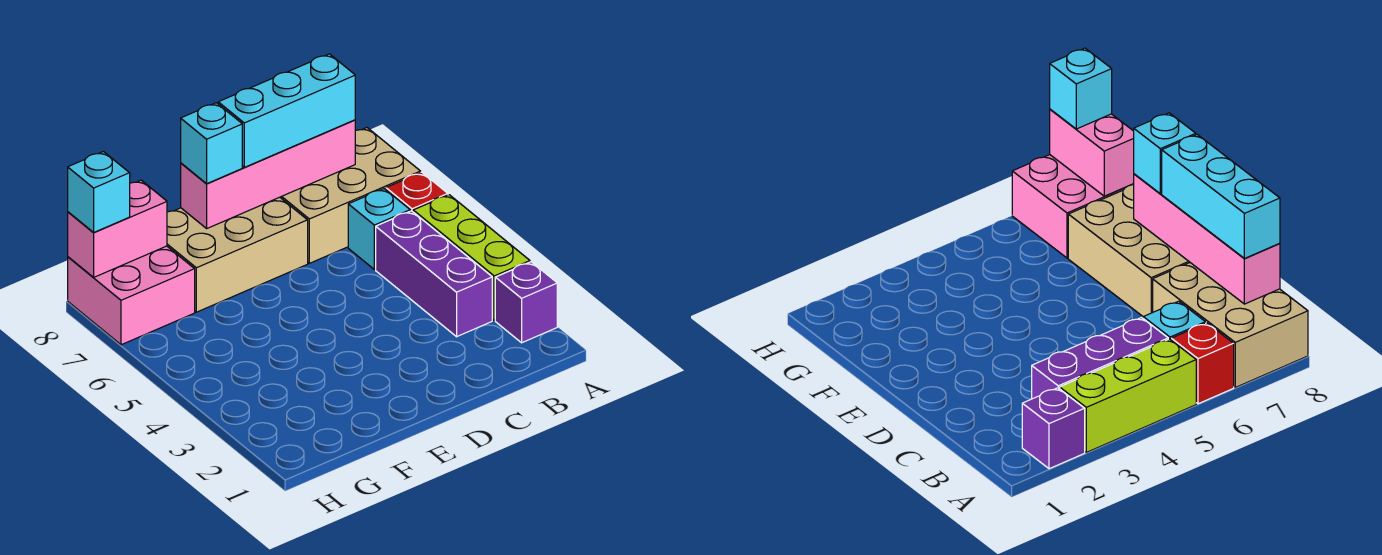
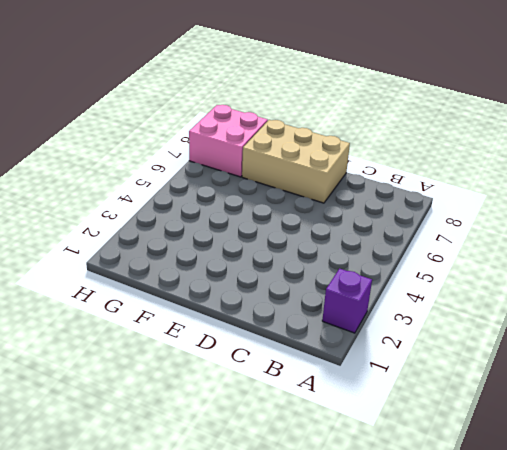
none -> lime brick A3:A5 level 1
none -> red brick A6 level 1
none -> tan brick A7:C8 level 1

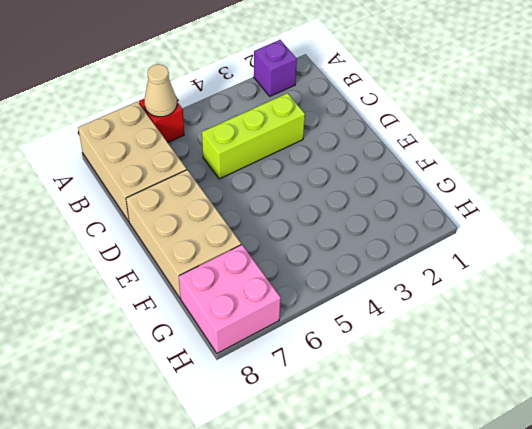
tan cone A6 level 2 -> none
lime brick C3:C5 level 1 -> lime brick A3:A5 level 1
none -> purple brick B3:B5 level 1
none -> cyan brick B6 level 1
none -> pink brick B8:E8 level 2

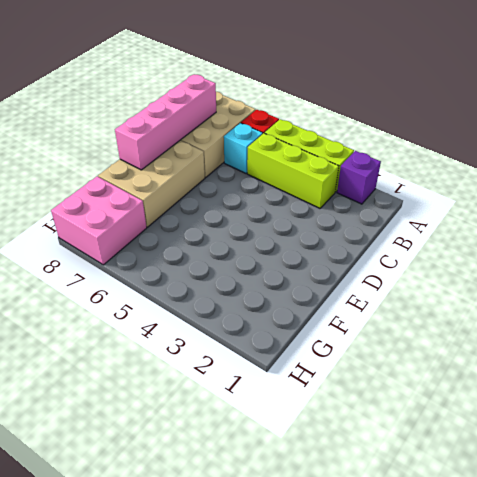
lime brick B3:B5 level 1 -> purple brick B3:B5 level 1
none -> pink brick G8:H8 level 2
none -> cyan brick B8:D8 level 3
none -> cyan brick E8 level 3

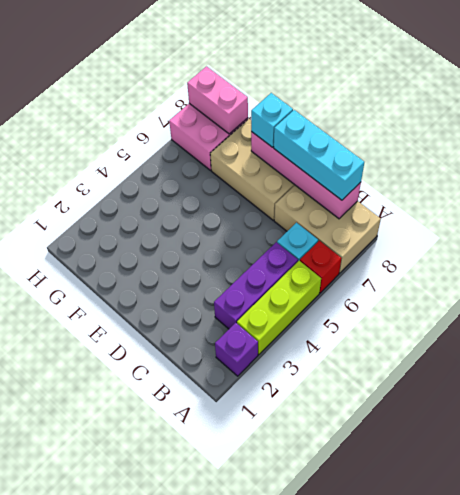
none -> cyan brick H8 level 3

